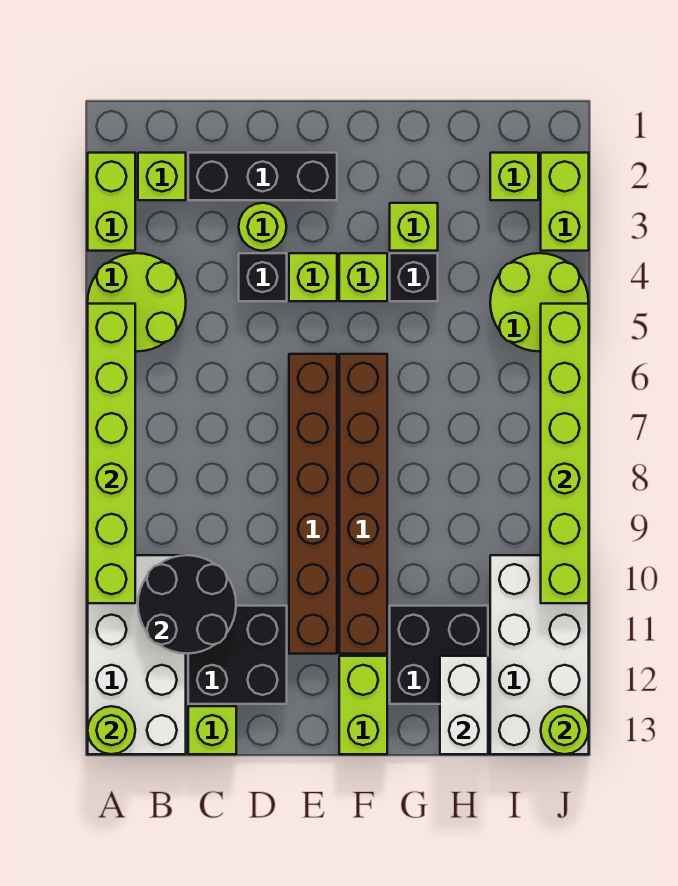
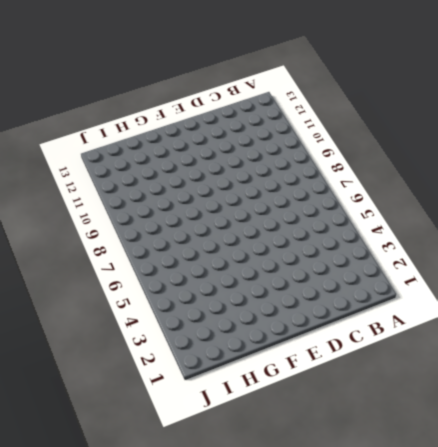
none -> lime brick A2:A3 level 1
none -> lime round brick A4:B5 level 1
none -> white brick A10:B13 level 1

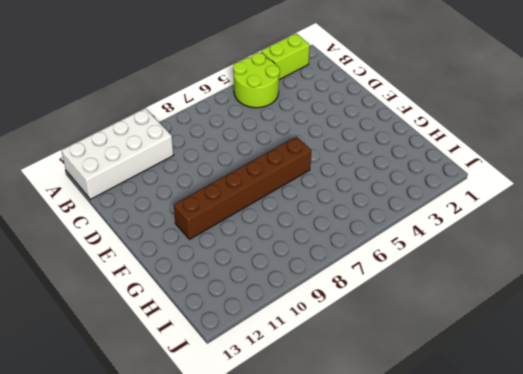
none -> lime brick B2 level 1
none -> black brick C2:E2 level 1
none -> black brick C11:D12 level 1

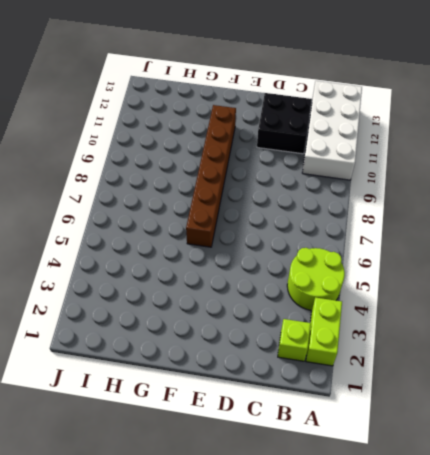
none -> black brick C2:E2 level 1
none -> lime brick C13 level 1
none -> lime round brick D3 level 1

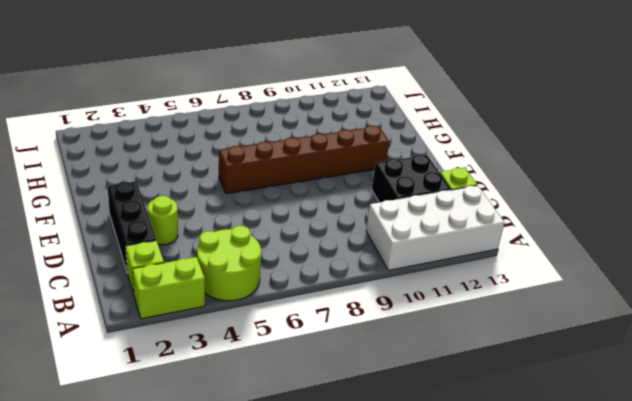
none -> black brick D4 level 1
none -> lime brick E4 level 1
none -> brown brick E6:E11 level 1

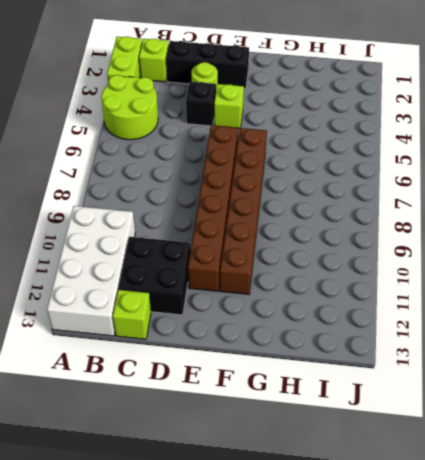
none -> lime brick F4 level 1
none -> lime brick F12:F13 level 1
none -> lime brick G3 level 1

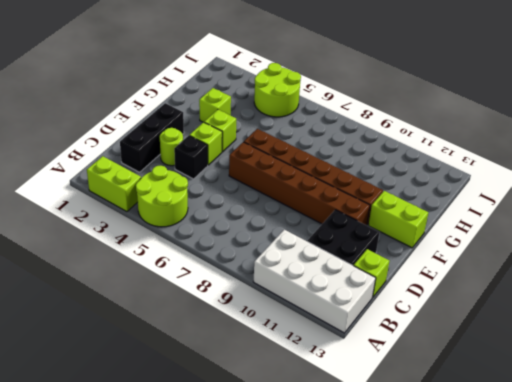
none -> lime brick B2 level 1
none -> black brick G4 level 1
none -> black brick G11:H12 level 1

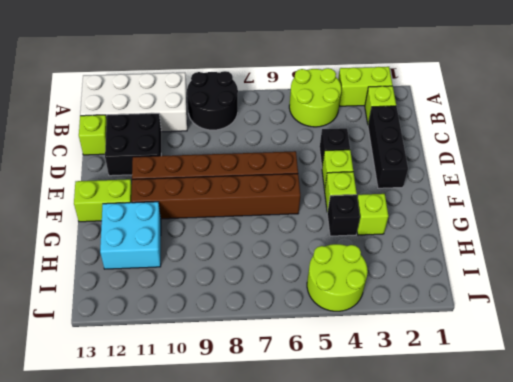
black round brick A8:B9 level 1 -> black round brick B10:C11 level 2
cyan brick G11:H12 level 1 -> black brick G11:H12 level 1
none -> lime round brick D3 level 1
none -> lime brick I2 level 1
none -> white brick I10:J13 level 1

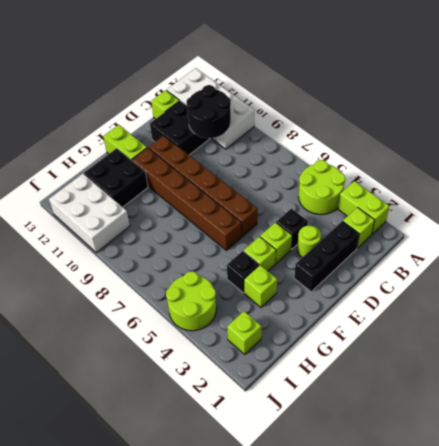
white brick I10:J12 level 1 -> white brick I10:J13 level 1
none -> lime brick J2:J3 level 1
none -> lime brick A5:A10 level 2
none -> lime round brick A13 level 2

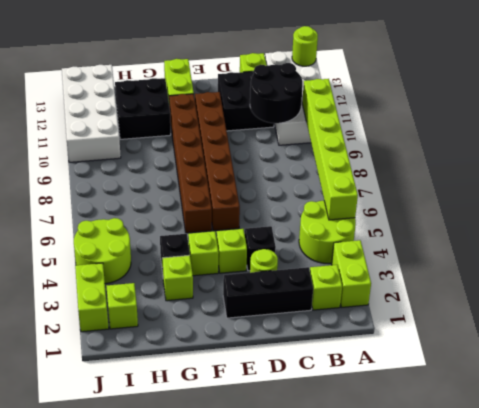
none -> white brick H12:H13 level 2
none -> lime brick J5:J10 level 2
none -> lime round brick J13 level 2

